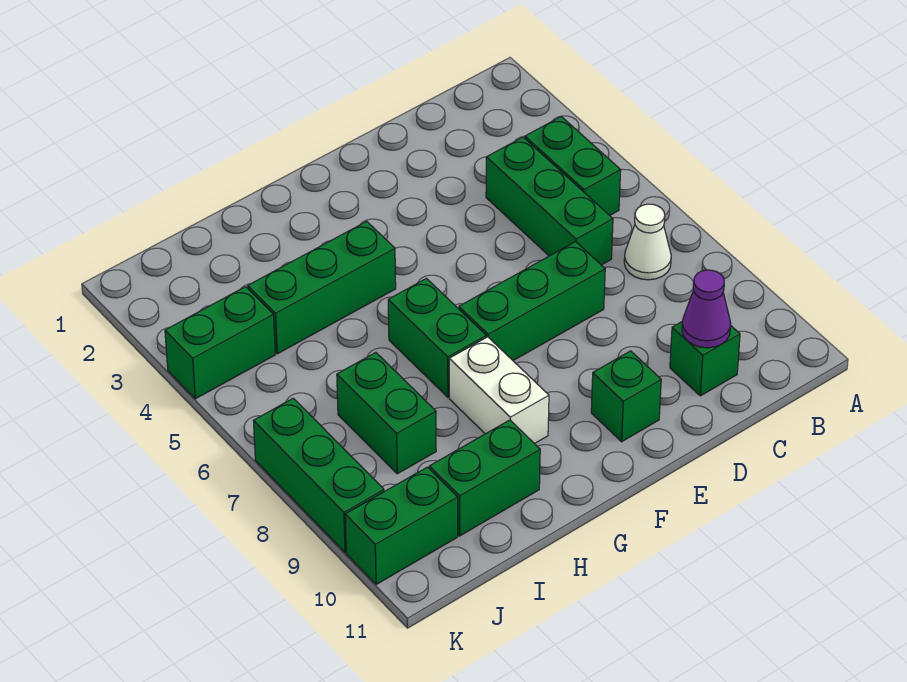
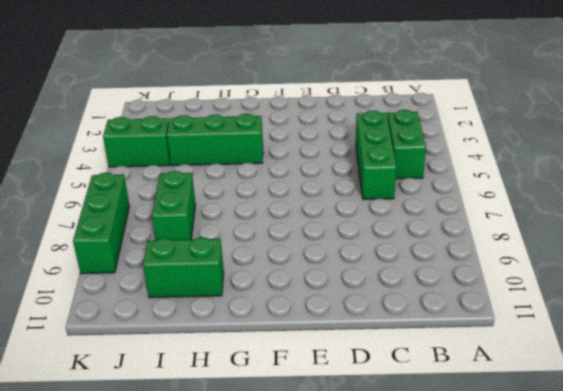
none -> white cone B7 level 1
none -> green brick C10 level 1
none -> green brick D7:F7 level 1

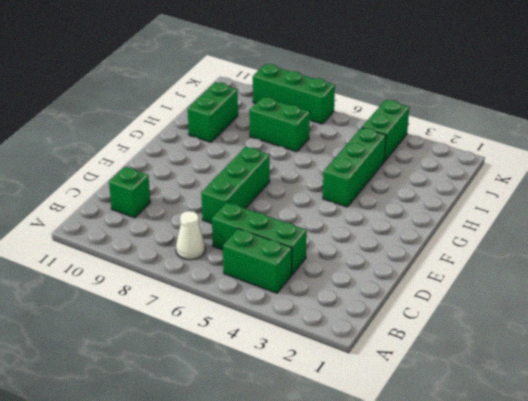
none -> green brick E10 level 1
none -> green brick G6:G7 level 1
none -> white brick G8:G9 level 1

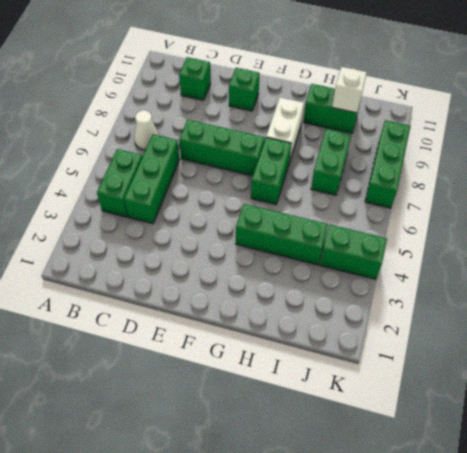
white brick I10 level 2 -> none
none -> green brick J10:K10 level 1
none -> purple cone C10 level 2

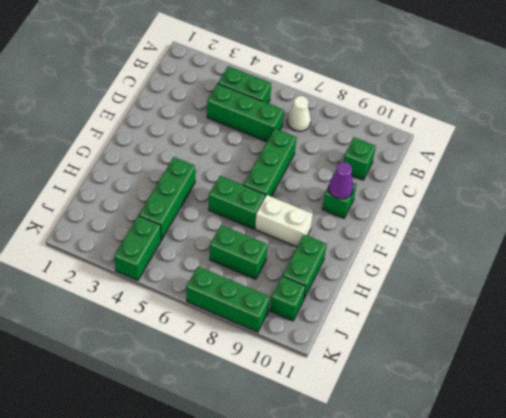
purple cone E10 level 2 -> purple cone C10 level 2
green brick J10 level 1 -> green brick J10:K10 level 1

